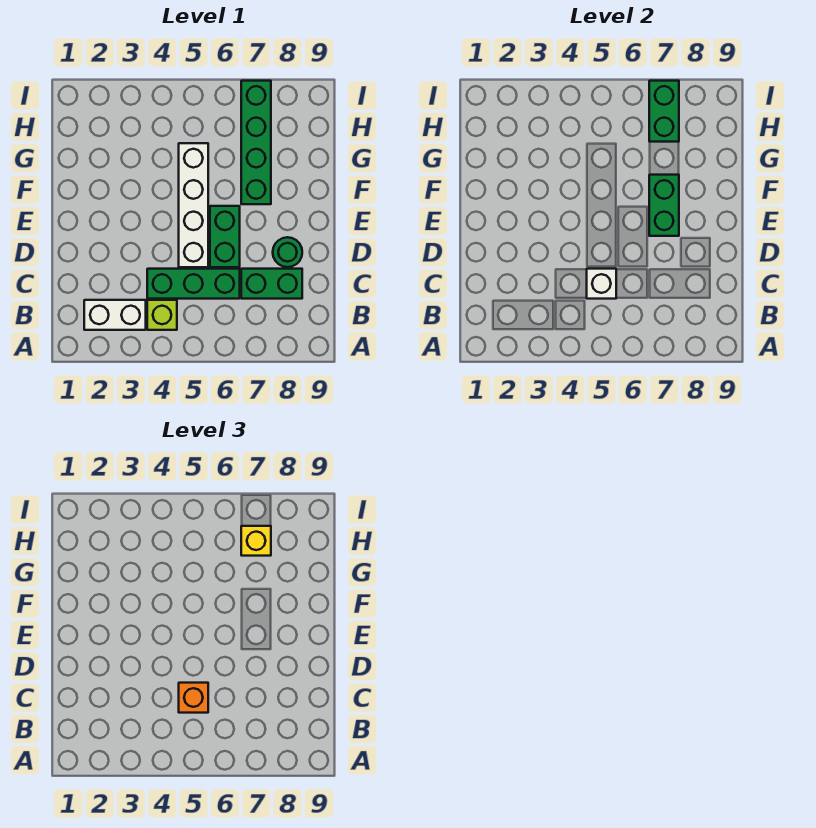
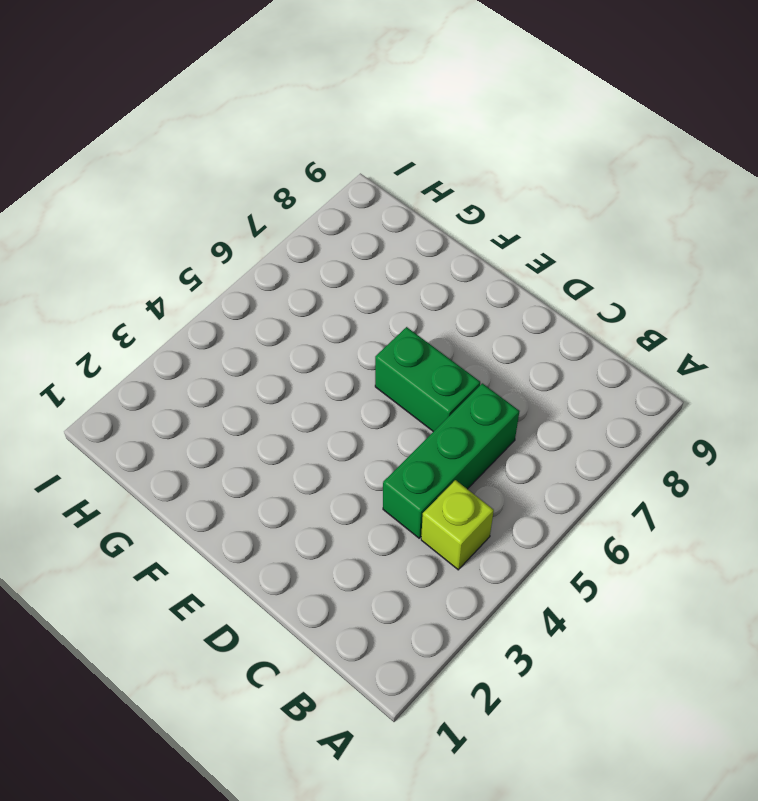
none -> white brick B2:B3 level 1
none -> green brick C7:C8 level 1
none -> white brick D5:G5 level 1

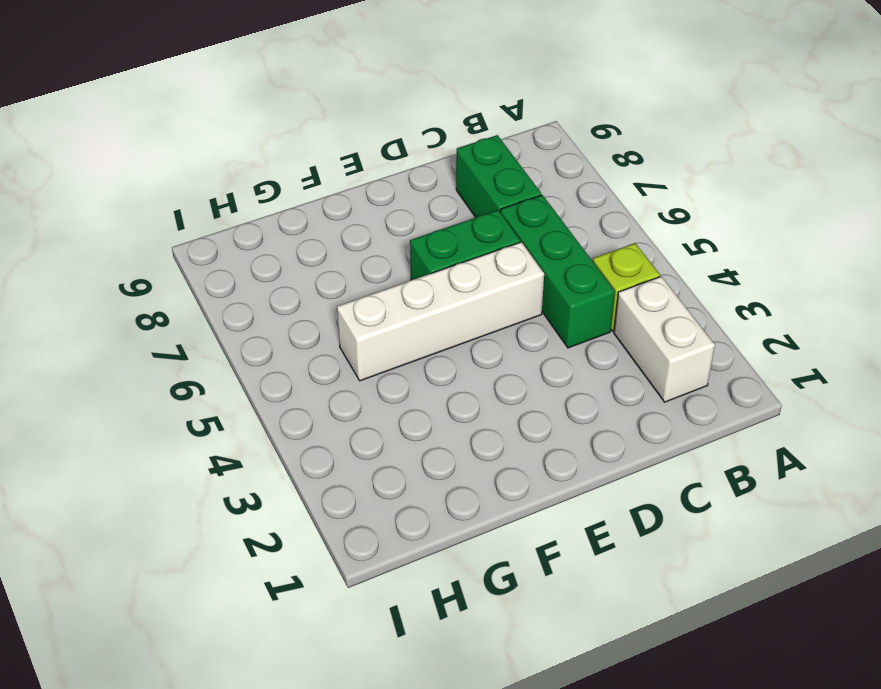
none -> green round brick D8 level 1
none -> green brick F7:I7 level 1
none -> white brick C5 level 2

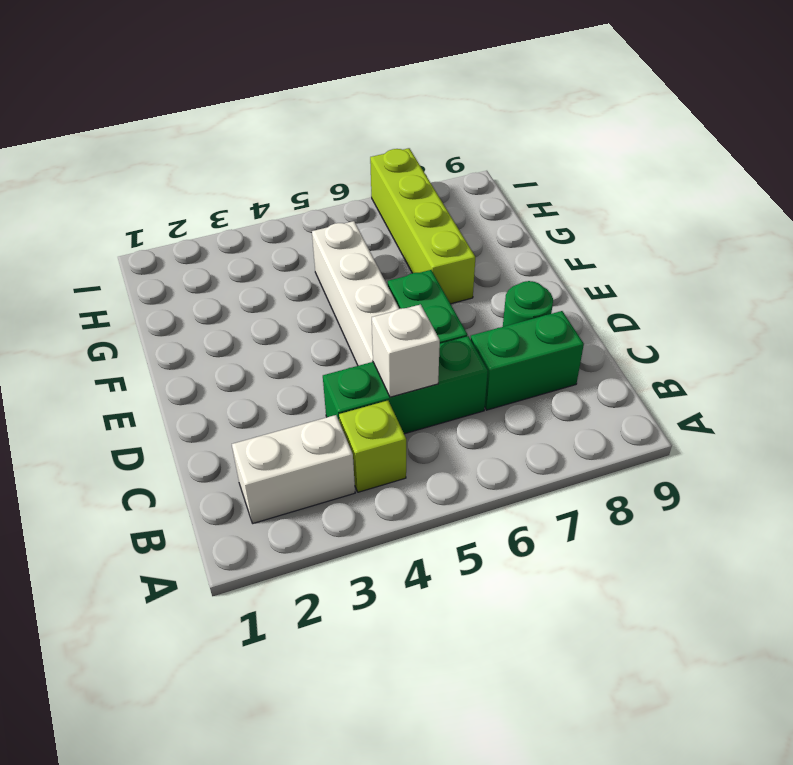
lime brick F7:I7 level 1 -> green brick F7:I7 level 1
none -> green brick E7:F7 level 2
none -> green brick H7:I7 level 2
none -> orange brick C5 level 3

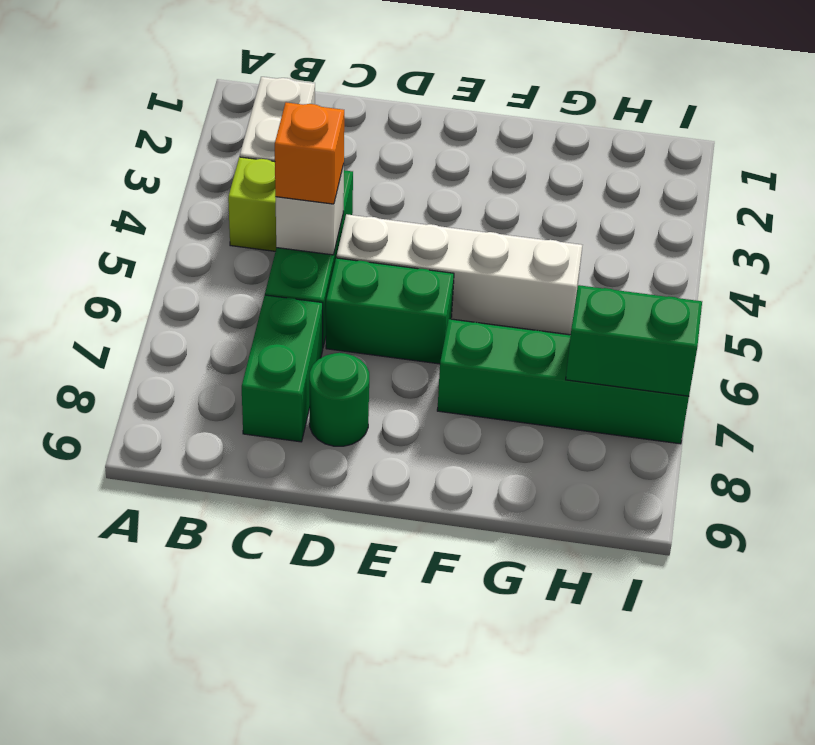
none -> green brick E7:F7 level 2
none -> yellow brick H7 level 3

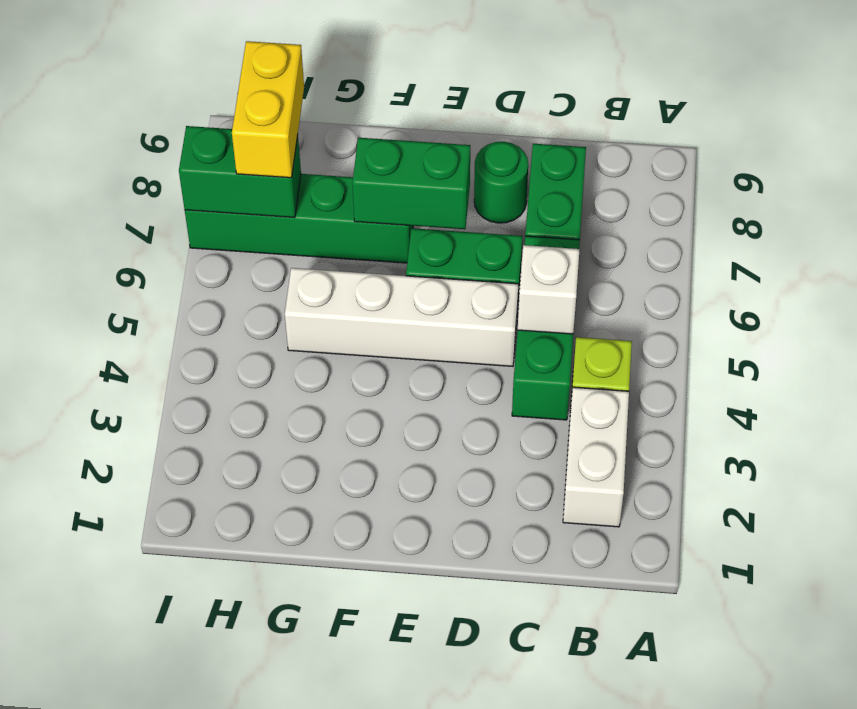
yellow brick H7:H8 level 3 -> yellow brick H7 level 3
none -> orange brick C5 level 3

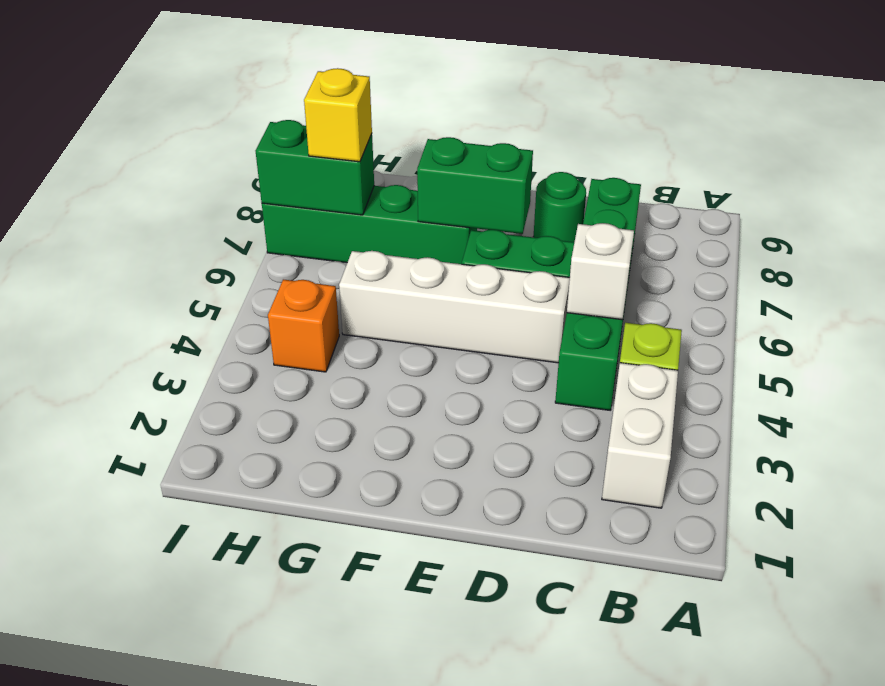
orange brick H4 level 1 -> orange brick C5 level 3

